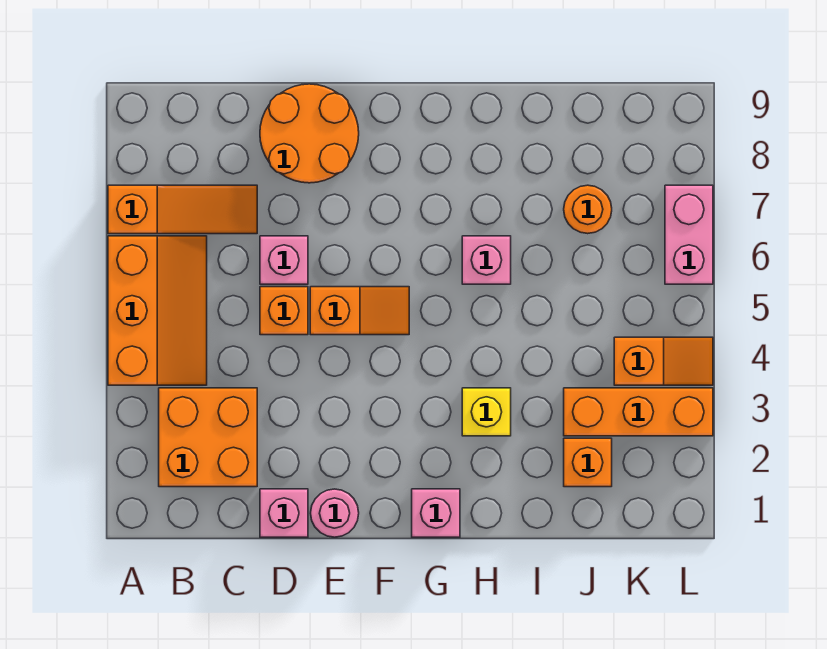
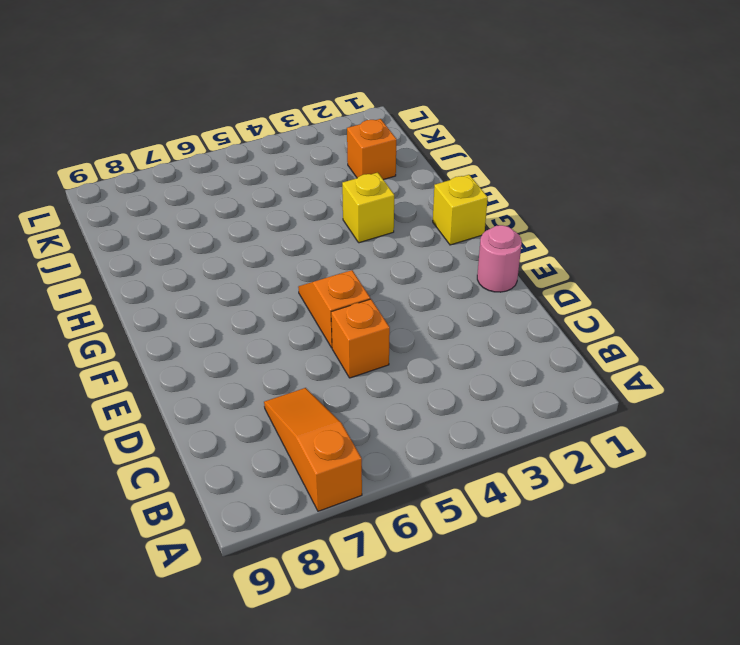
yellow brick G1 level 1 -> pink brick G1 level 1
none -> orange slope A4:B6 level 1 top A
none -> orange brick B2:C3 level 1
none -> pink brick D1 level 1

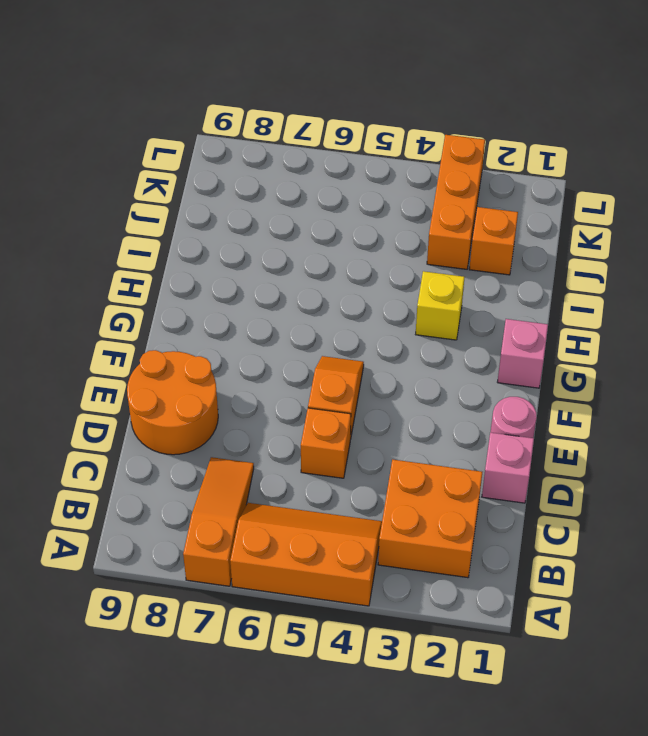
none -> pink brick D6 level 1
none -> pink brick H6 level 1
none -> orange round brick J7 level 1

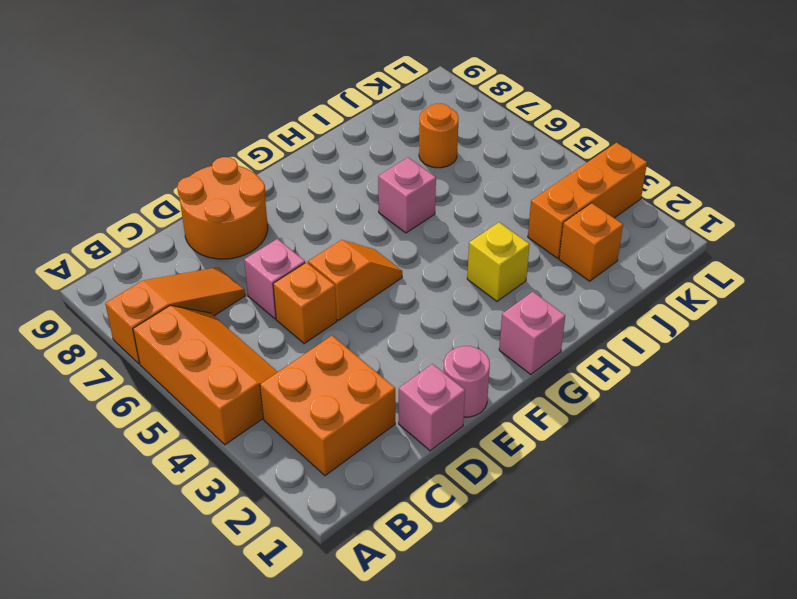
none -> orange slope K4:L4 level 1 top K
none -> pink brick L6:L7 level 1

